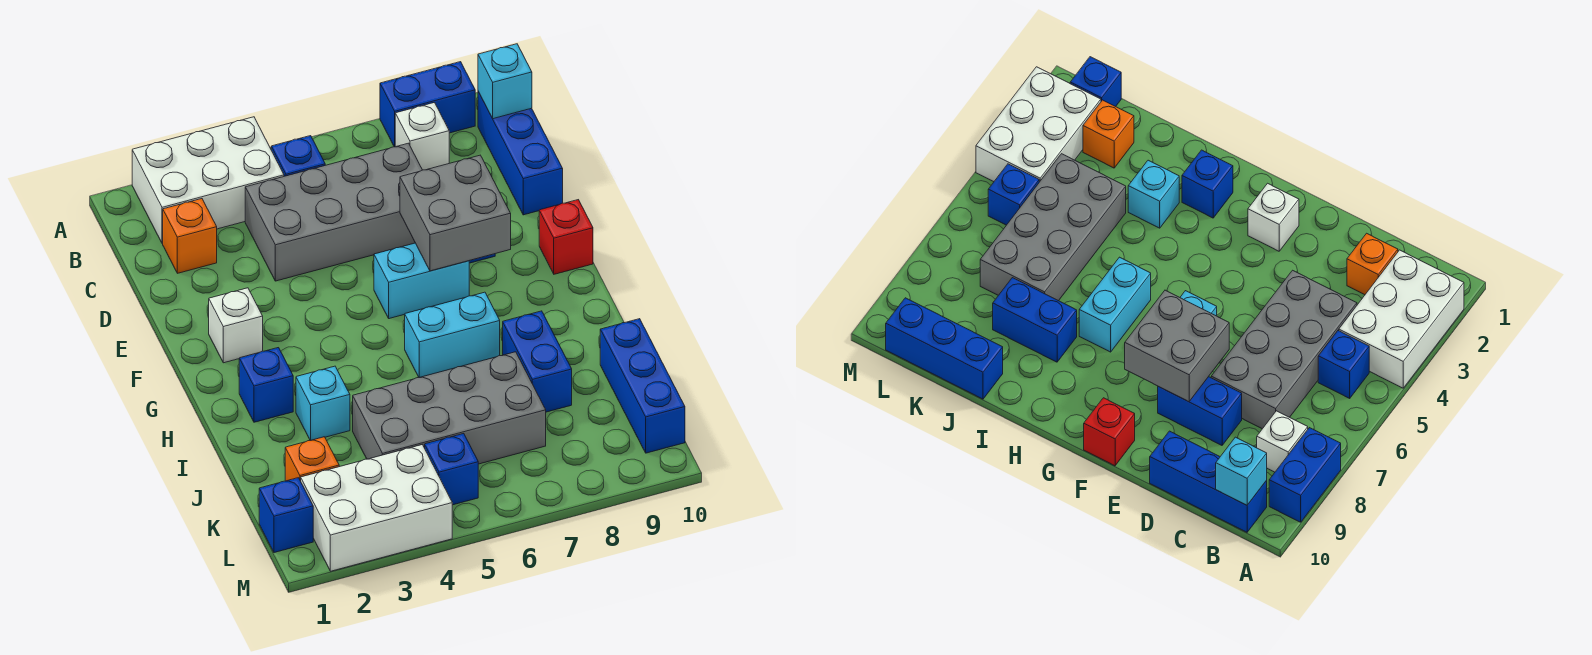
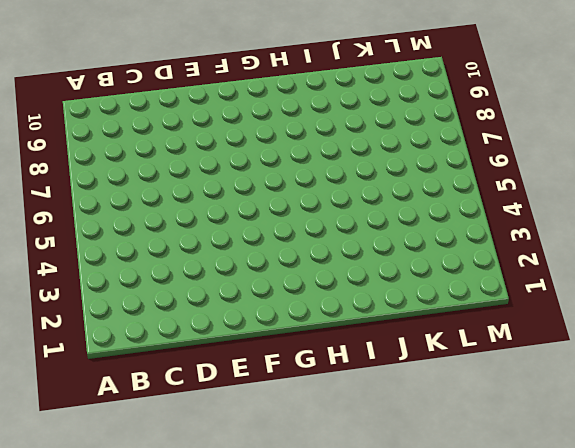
none -> white brick A2:B4 level 1
none -> blue brick A8:A9 level 1
none -> blue brick B5 level 1

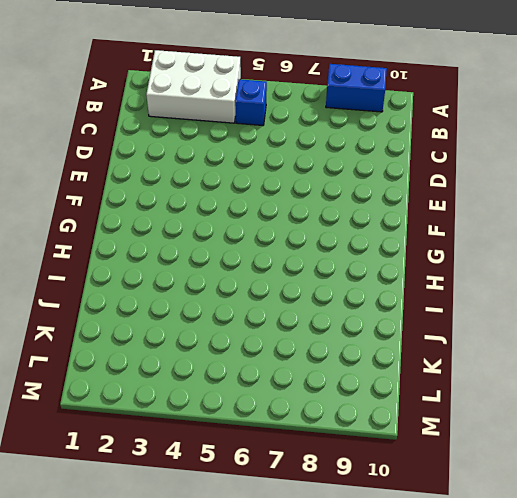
none -> white brick B8 level 1
none -> blue brick B10:D10 level 1
none -> orange brick C2 level 1

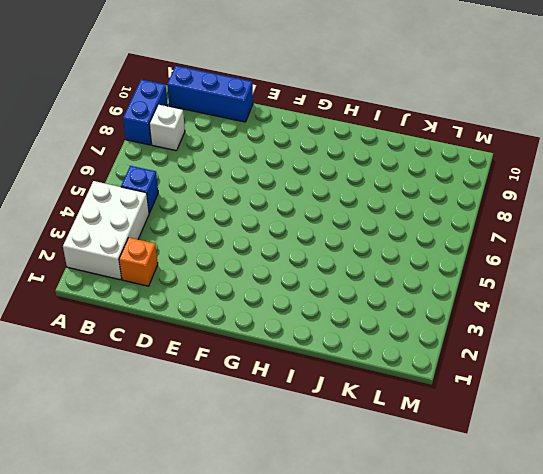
none -> grey brick C4:D7 level 1
none -> blue brick D8:E8 level 1
none -> white brick F2 level 1

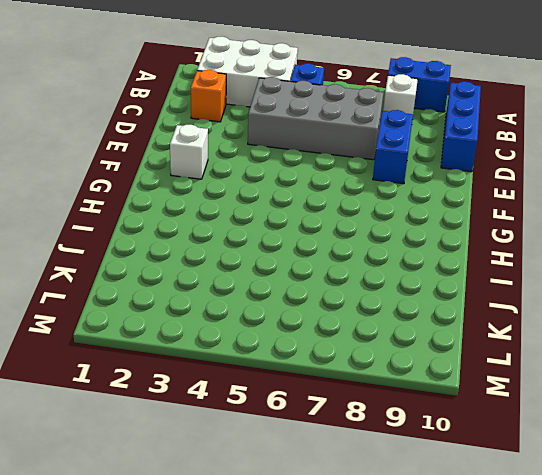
none -> cyan brick F6:F7 level 1
none -> red brick F10 level 1
none -> blue brick H2 level 1

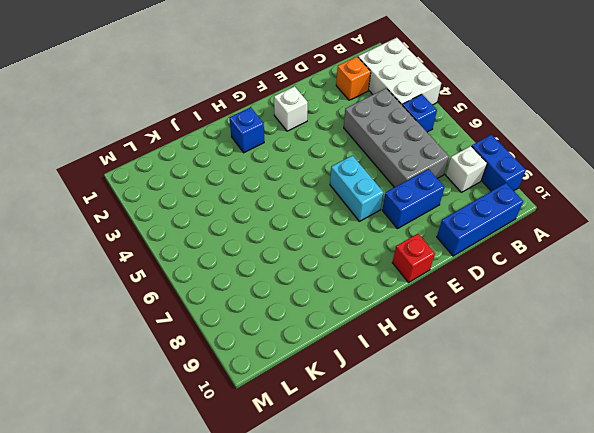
none -> cyan brick H6:H7 level 1
none -> cyan brick I3 level 1
none -> blue brick I8:J8 level 1

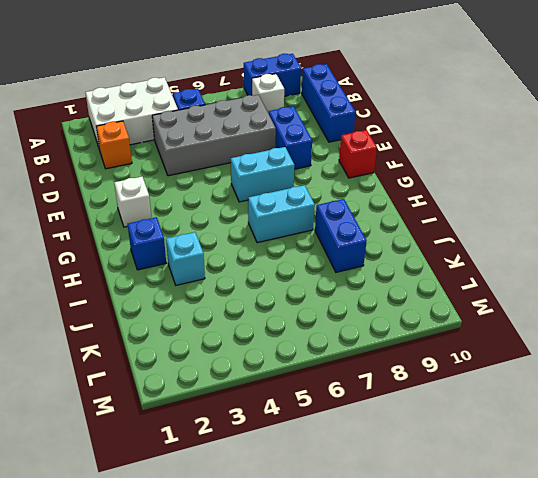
none -> grey brick J4:K7 level 1
none -> blue brick J10:L10 level 1
none -> orange brick K2 level 1

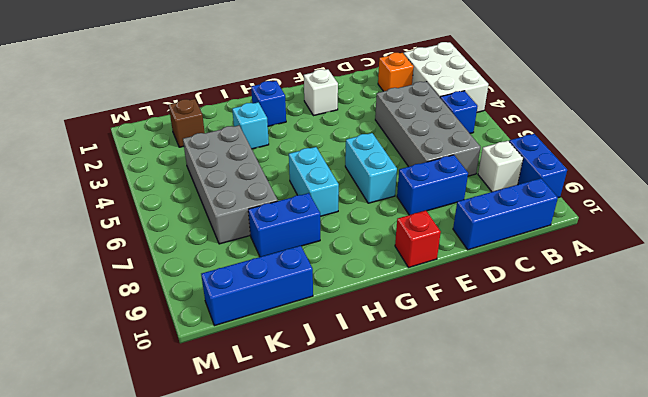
brown brick K2 level 1 -> orange brick K2 level 1
none -> blue brick L1 level 1
none -> white brick L2:M4 level 1
none -> blue brick L5 level 1

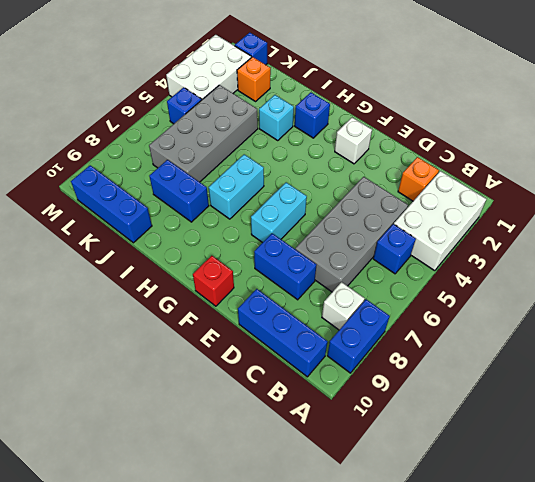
none -> cyan brick B10 level 2
none -> grey brick E7:F8 level 2

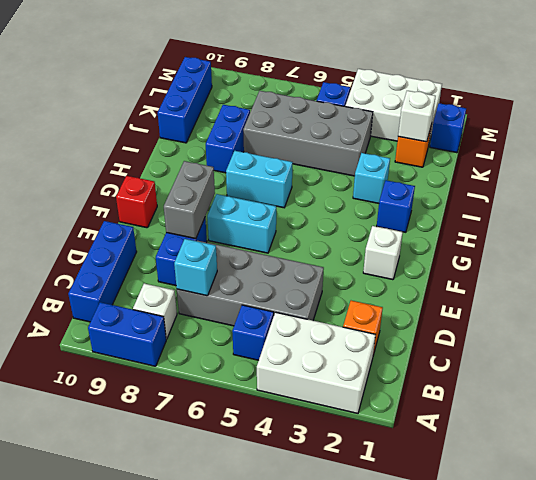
cyan brick C7 level 2 -> cyan brick B10 level 2
grey brick E8:F8 level 2 -> grey brick E7:F8 level 2
white brick K2 level 2 -> none

